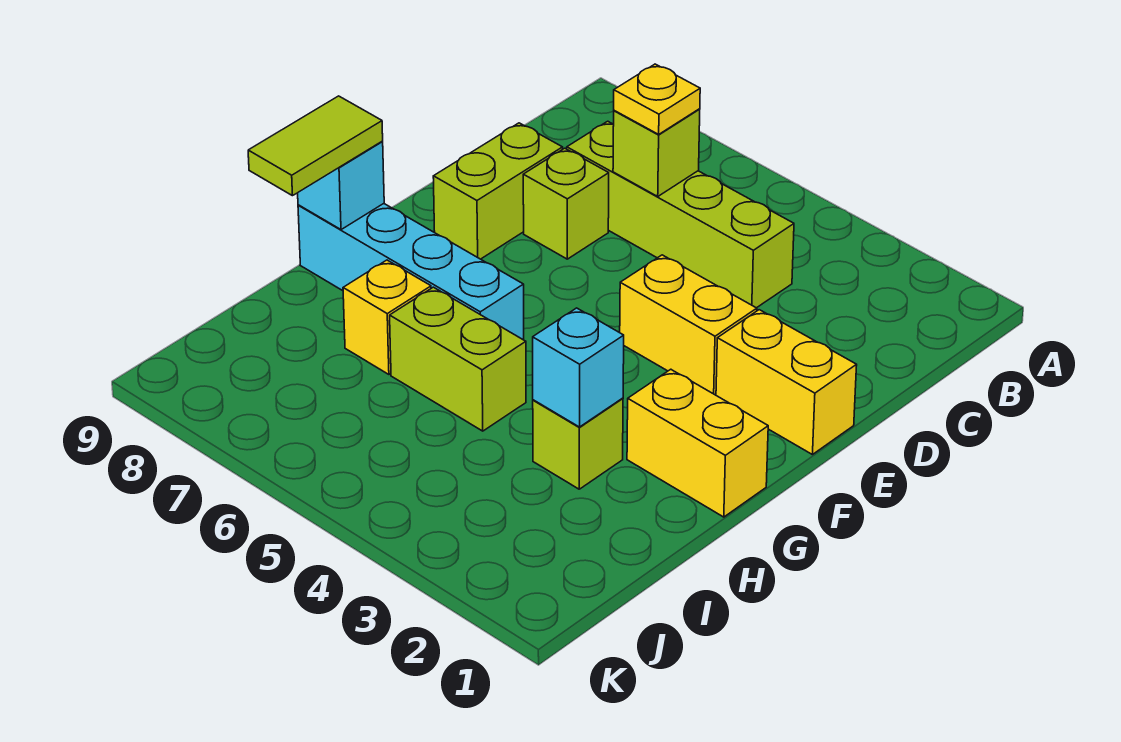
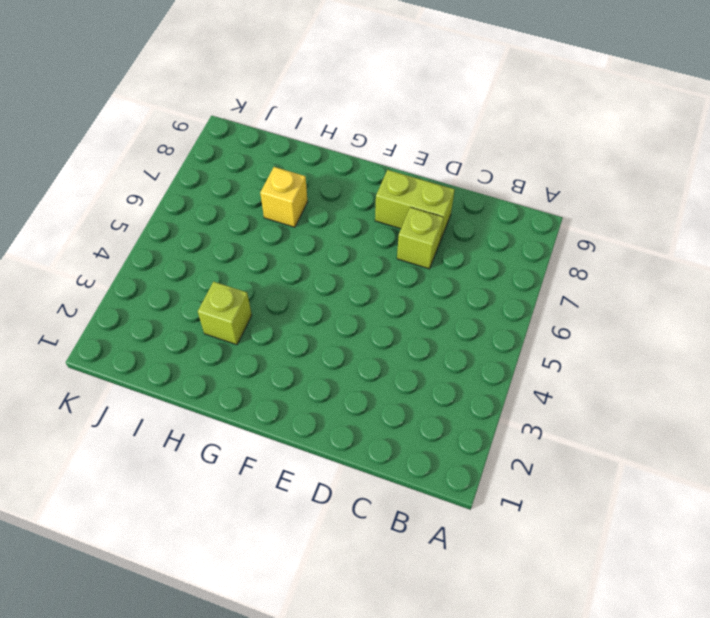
none -> lime brick C4:C7 level 1
none -> yellow brick E1:E2 level 1
none -> yellow brick E3:E4 level 1

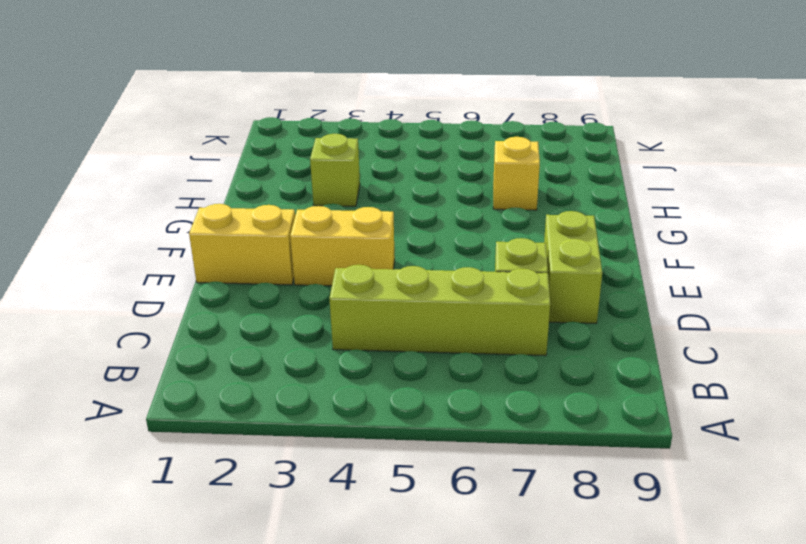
none -> yellow brick G1:G2 level 1
none -> cyan brick G6:G9 level 1
none -> lime brick H5:H6 level 1

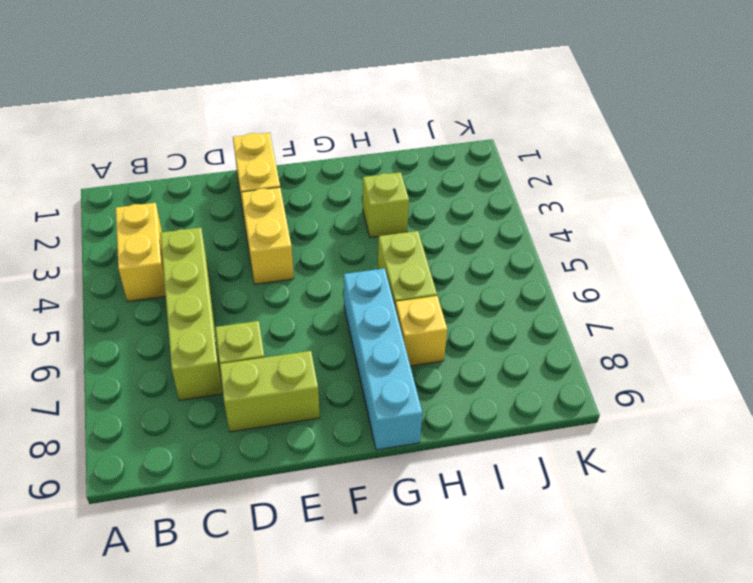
yellow brick B3:B4 level 1 -> yellow brick G1:G2 level 1
none -> lime brick C6 level 2
none -> cyan brick G9 level 2
none -> cyan brick H3 level 2

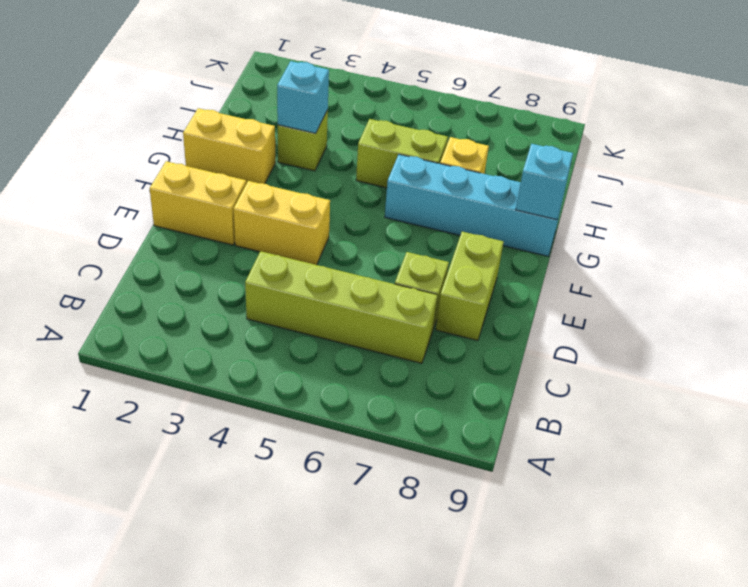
none -> lime brick C6 level 2
none -> yellow plate C6 level 3
none -> lime tile G9:H9 level 3

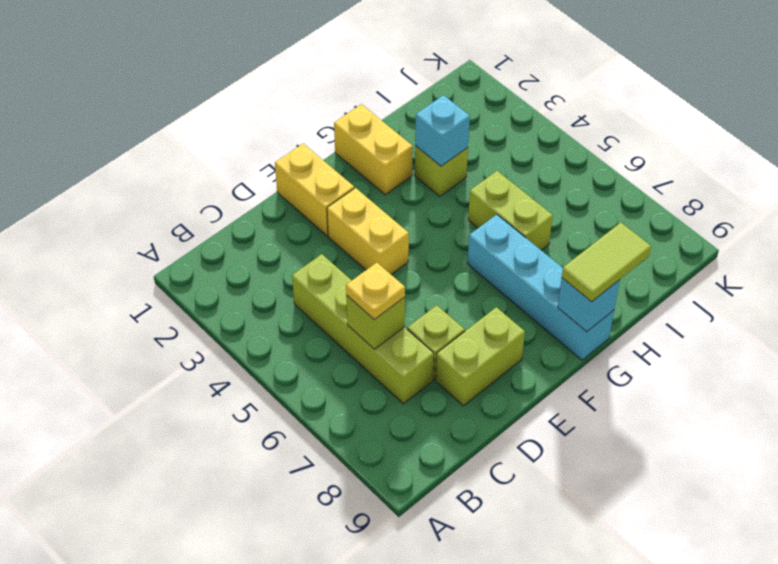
none -> yellow brick H7 level 1

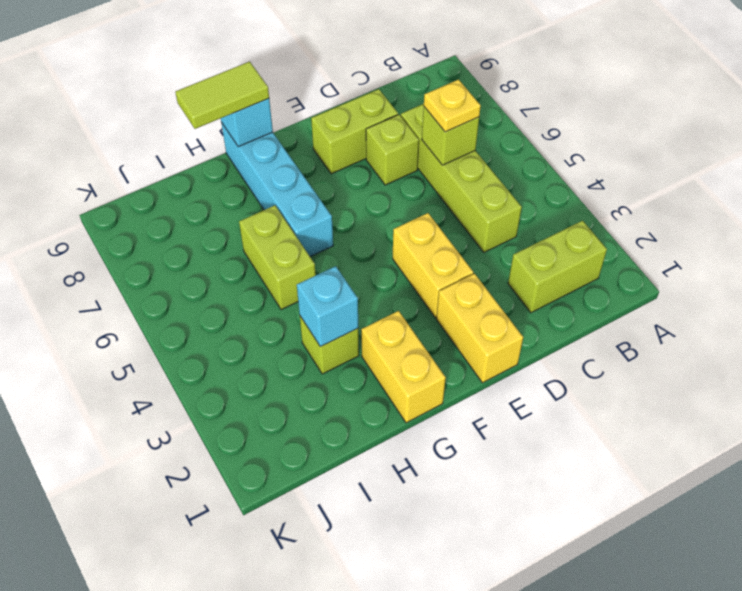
lime brick B2:C2 level 1 -> none
none -> yellow brick H7 level 1

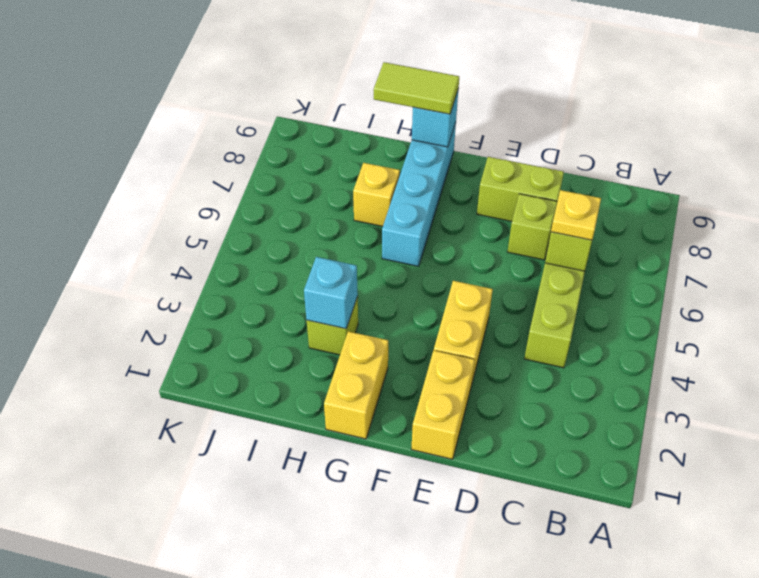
none -> lime brick H5:H6 level 1

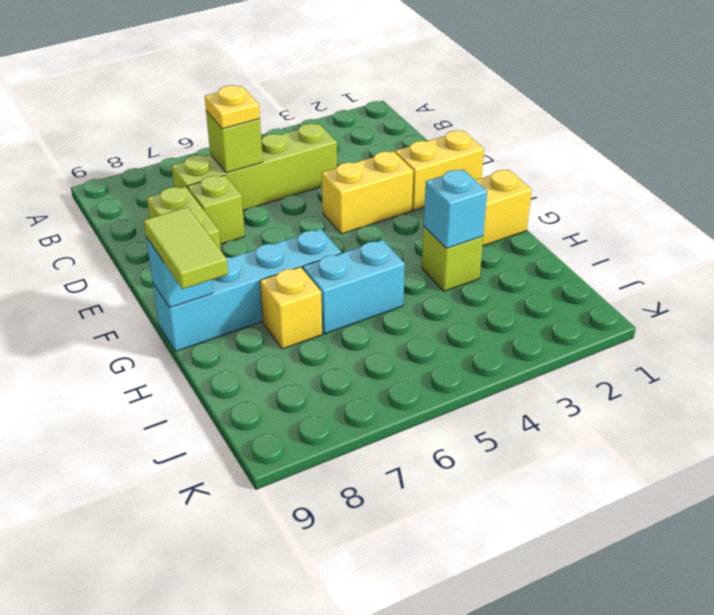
cyan brick H5:H6 level 1 -> lime brick H5:H6 level 1

